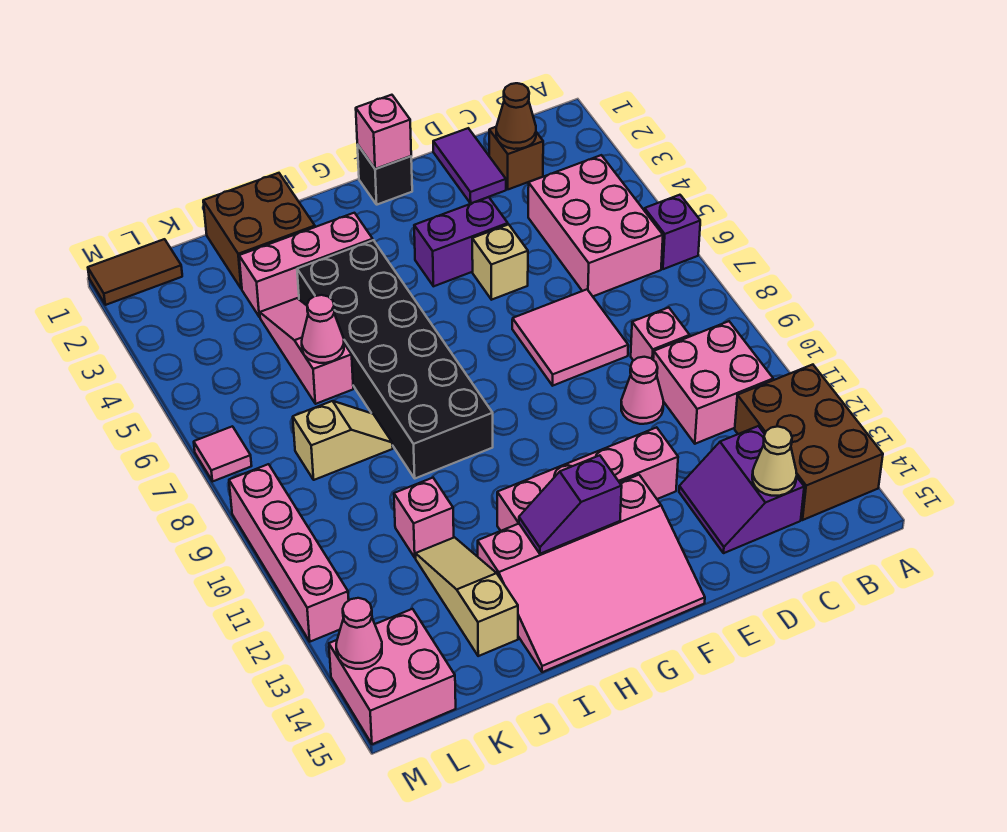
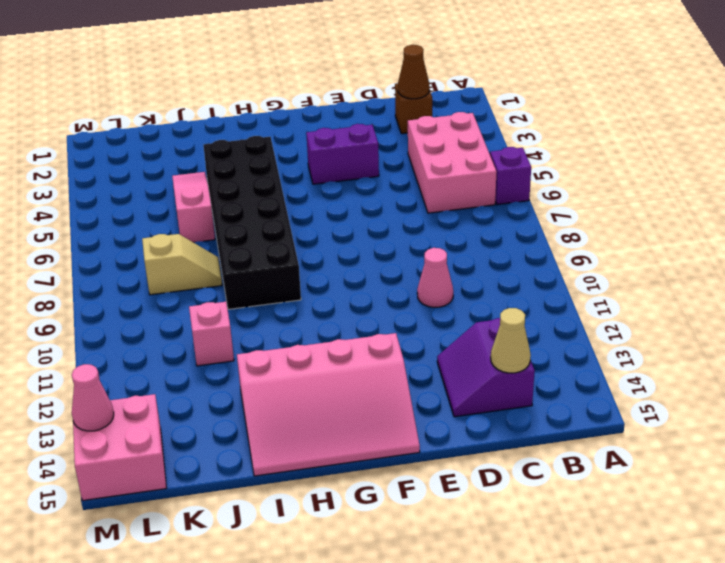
none -> brown brick A12:B14 level 1
none -> pink brick B10:C11 level 1
none -> pink brick C9 level 1
none -> purple tile D1:D2 level 1

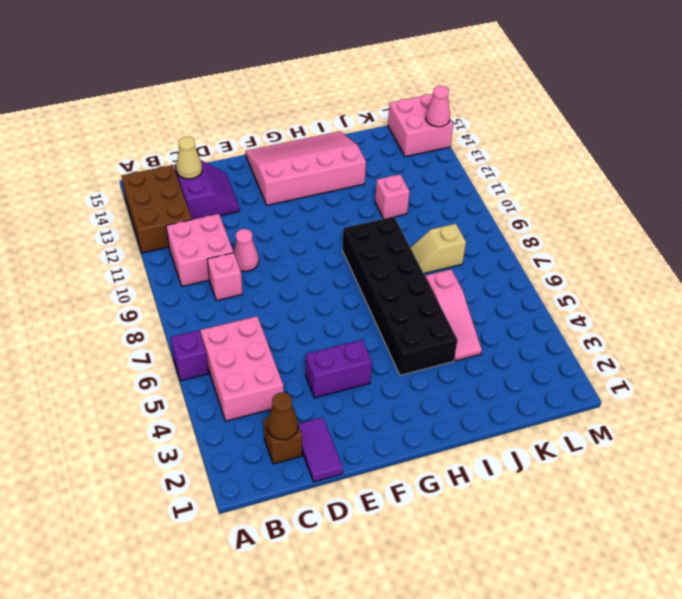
none -> pink tile D7:E8 level 1
none -> tan brick E5 level 1
none -> pink brick E12:H12 level 1
none -> black brick F1 level 1

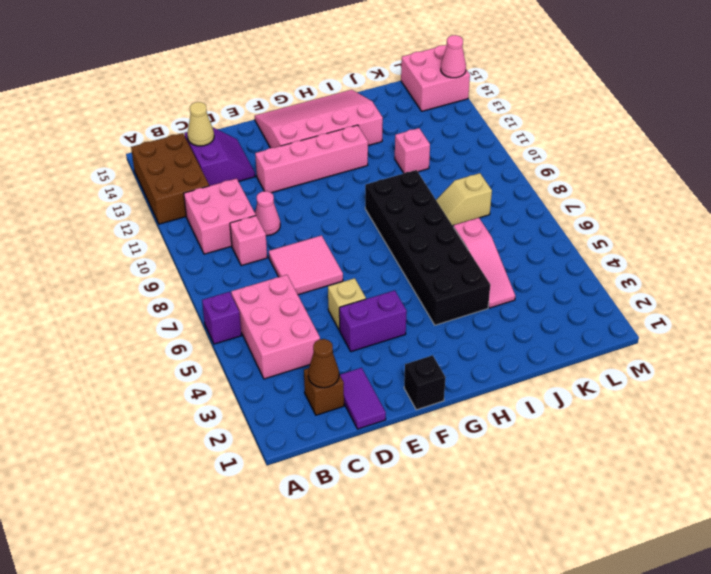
none -> pink brick H3:J3 level 1
none -> brown brick I1:J2 level 1
none -> tan slope J12:J14 level 1 top 14
none -> brown tile L1:M1 level 1

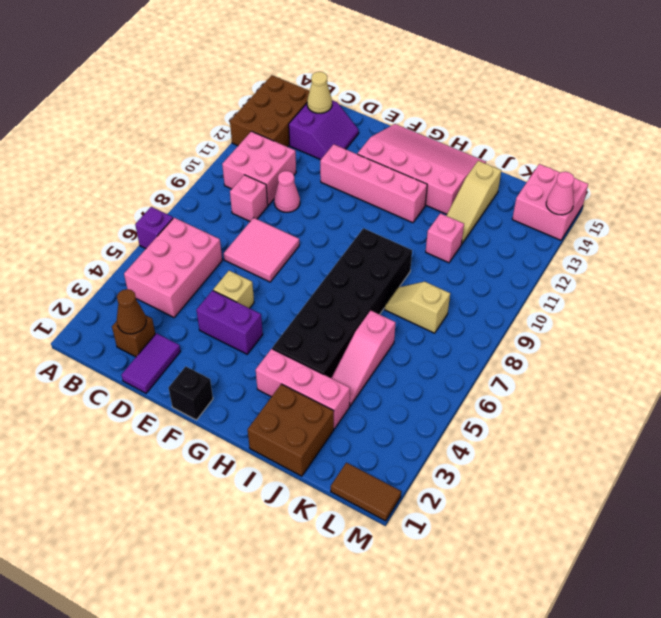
none -> pink tile M7 level 1
none -> pink brick M9:M12 level 1
none -> pink brick F1 level 2
none -> purple slope G13:H13 level 2 top G

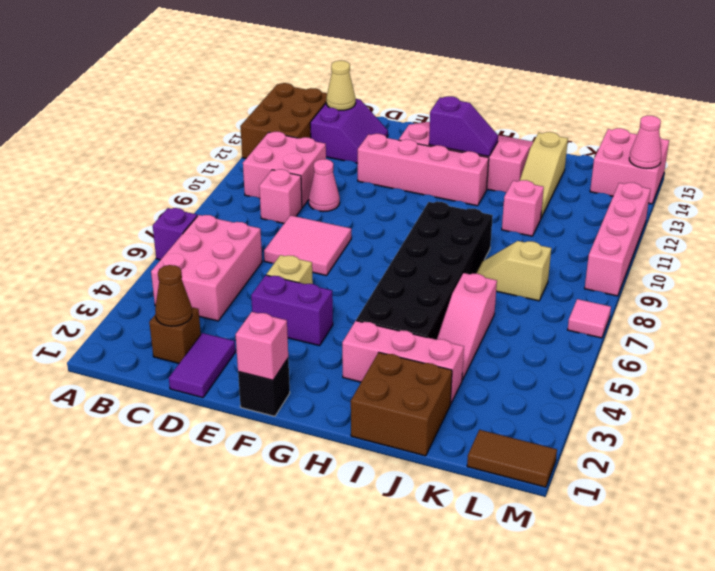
none -> pink cone J6 level 2

